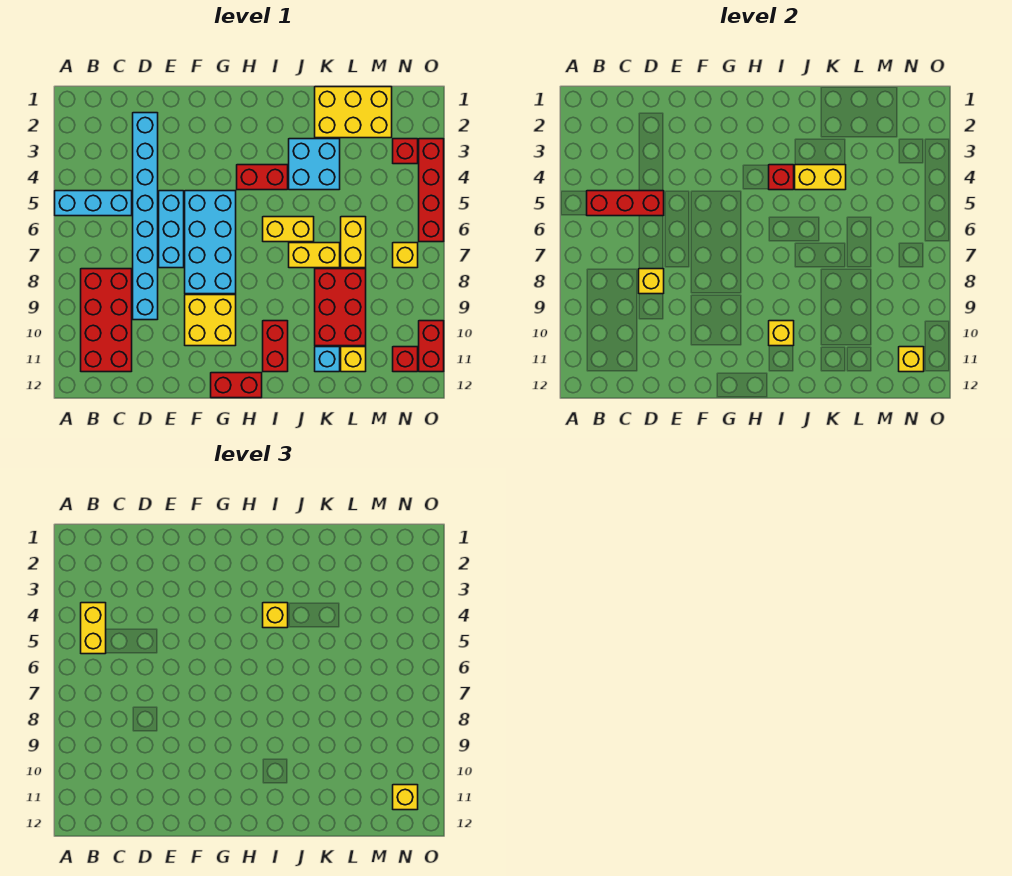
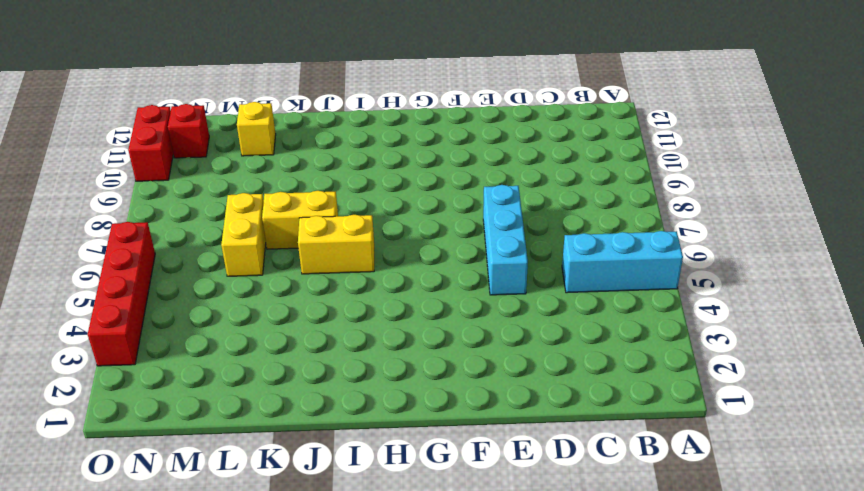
none -> red brick B8:C11 level 1
none -> cyan brick D2:D9 level 1
none -> cyan brick F5:G8 level 1
none -> yellow brick F9:G10 level 1

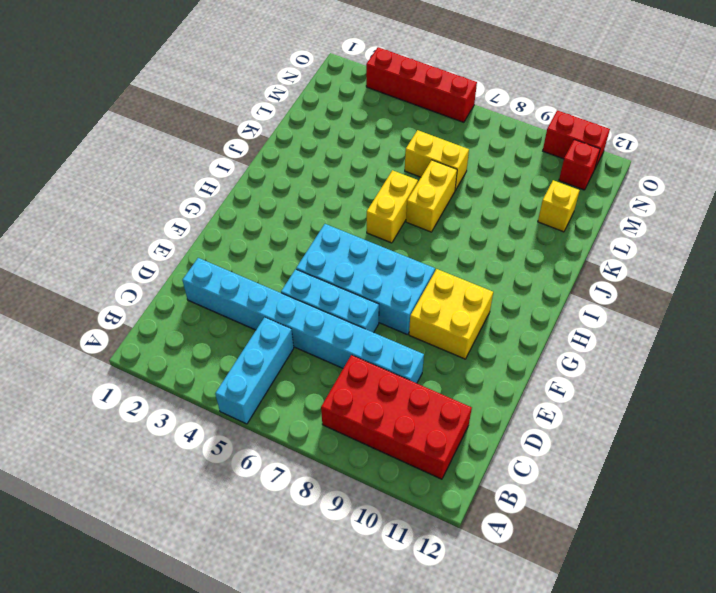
none -> red brick G12:H12 level 1
none -> red brick H4:I4 level 1
none -> red brick I10:I11 level 1
none -> cyan brick J3:K4 level 1

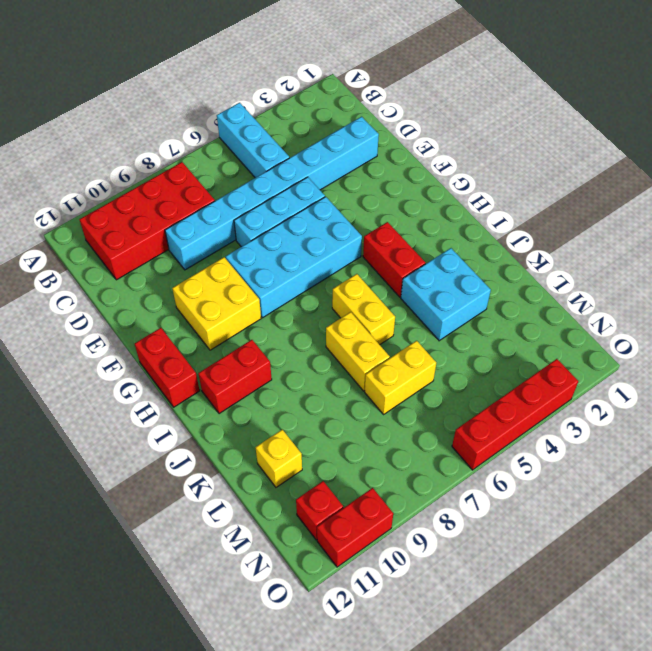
none -> yellow brick K1:M2 level 1
none -> red brick K8:L10 level 1
none -> cyan brick K11 level 1
none -> red brick N3 level 1

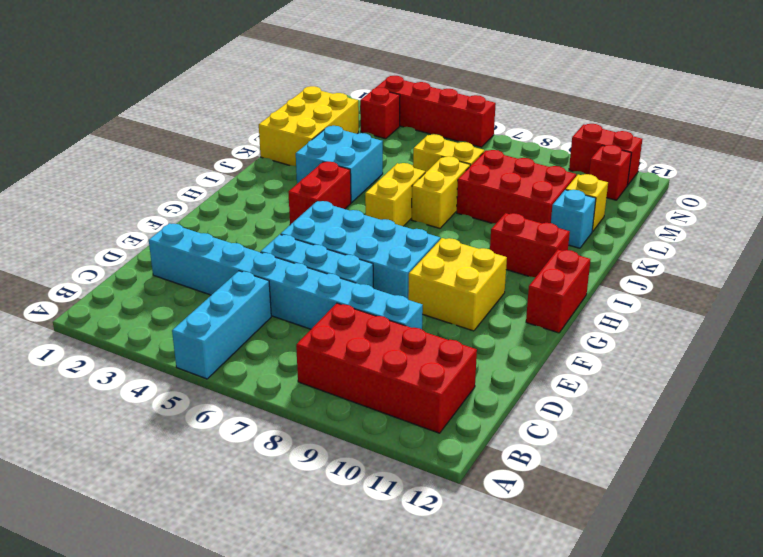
none -> yellow brick N7 level 1
none -> red brick B5:D5 level 2
none -> yellow brick D8 level 2
none -> red brick I4 level 2

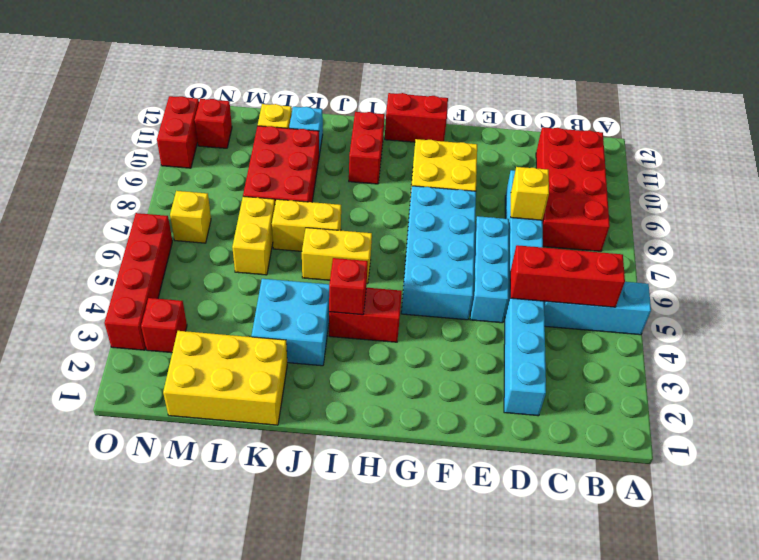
none -> yellow brick I10 level 2
none -> yellow brick J4:K4 level 2
none -> yellow brick N11 level 2
none -> yellow brick B4:B5 level 3

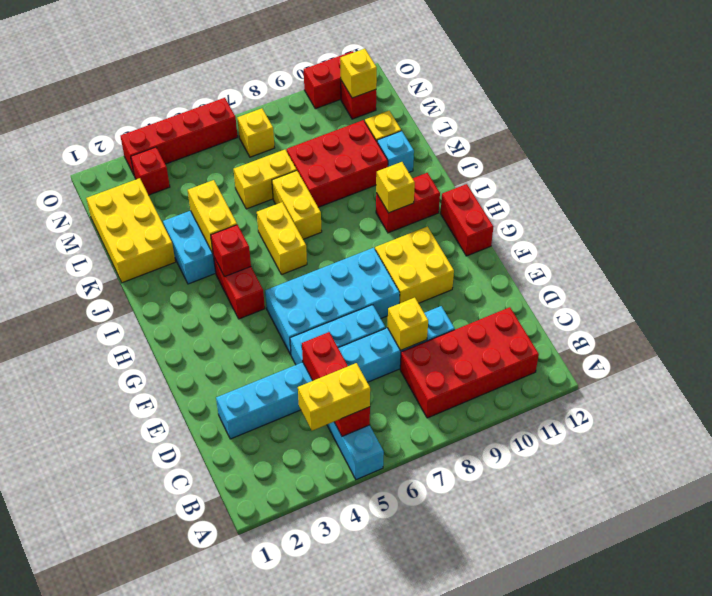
none -> yellow brick I4 level 3
none -> yellow brick N11 level 3

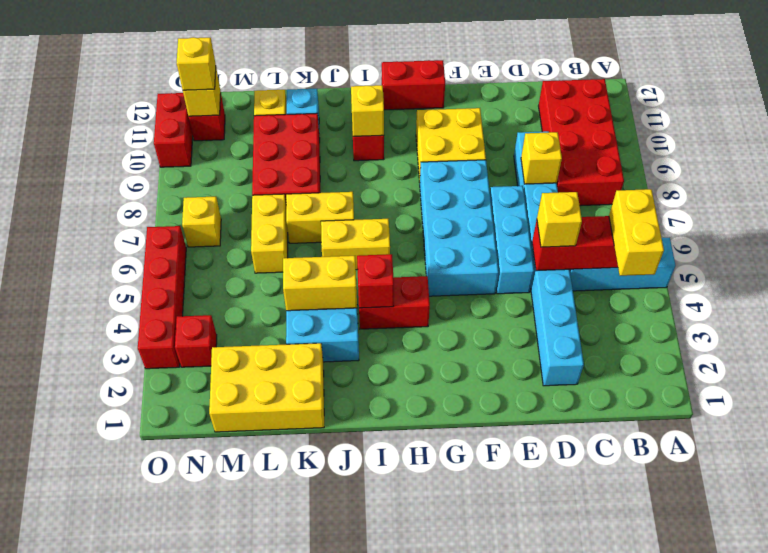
yellow brick D5 level 3 -> yellow brick I4 level 3

